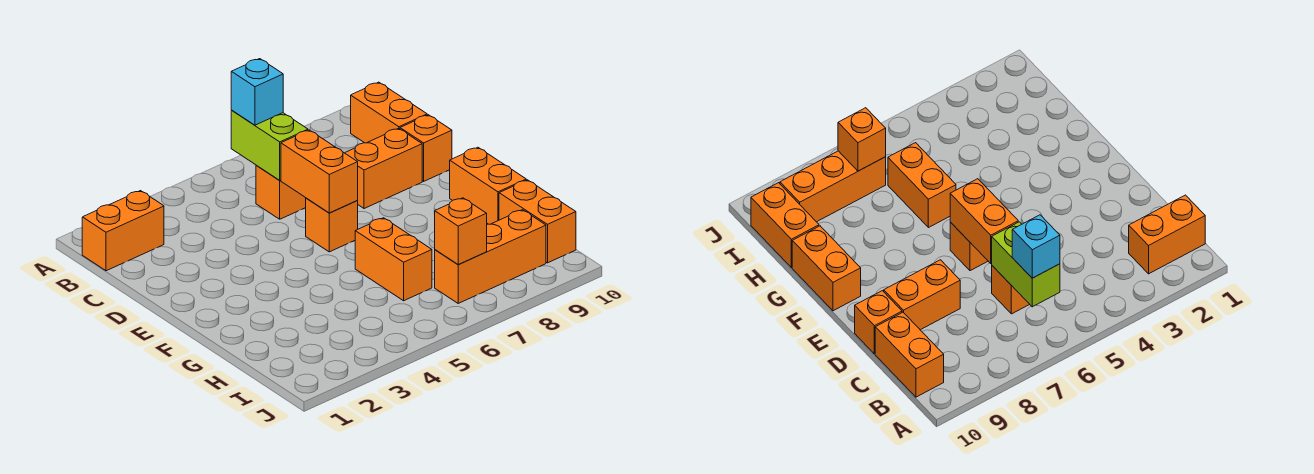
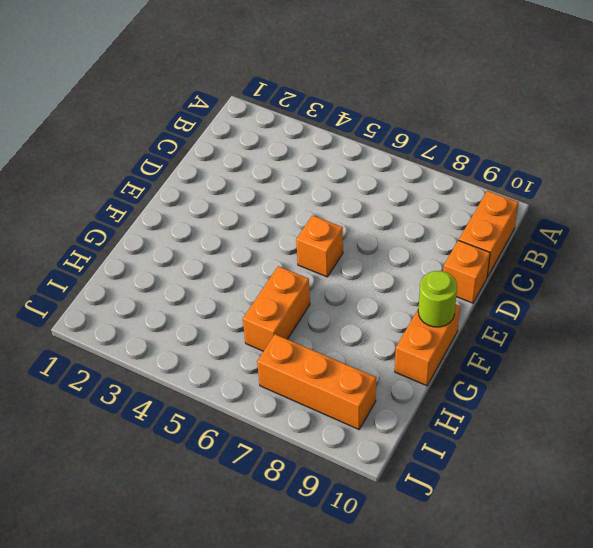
lime round brick F10 level 2 -> none
none -> orange brick B1:B2 level 1
none -> orange brick C6 level 1
none -> orange brick D8:D9 level 1

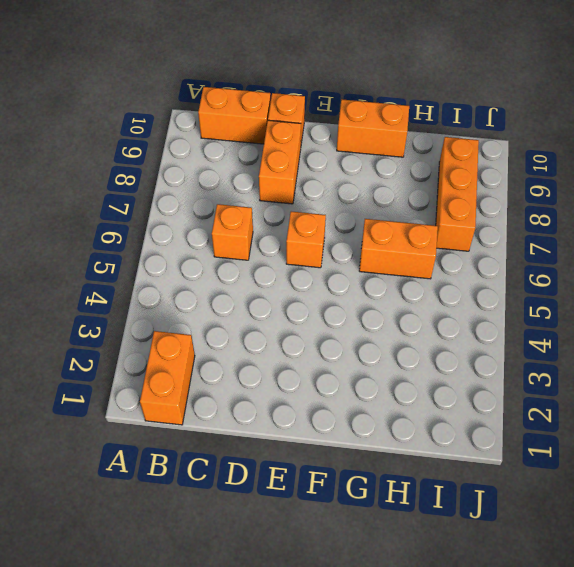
none -> orange brick H10:I10 level 1
none -> lime brick B6:C6 level 2
none -> orange brick D6:E6 level 2

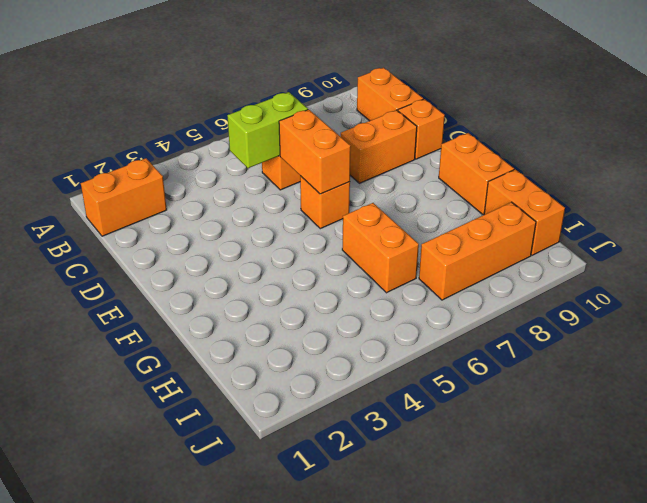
lime brick C5:C6 level 2 -> lime brick B6:C6 level 2
none -> orange brick I7 level 2
none -> cyan brick B6 level 3

